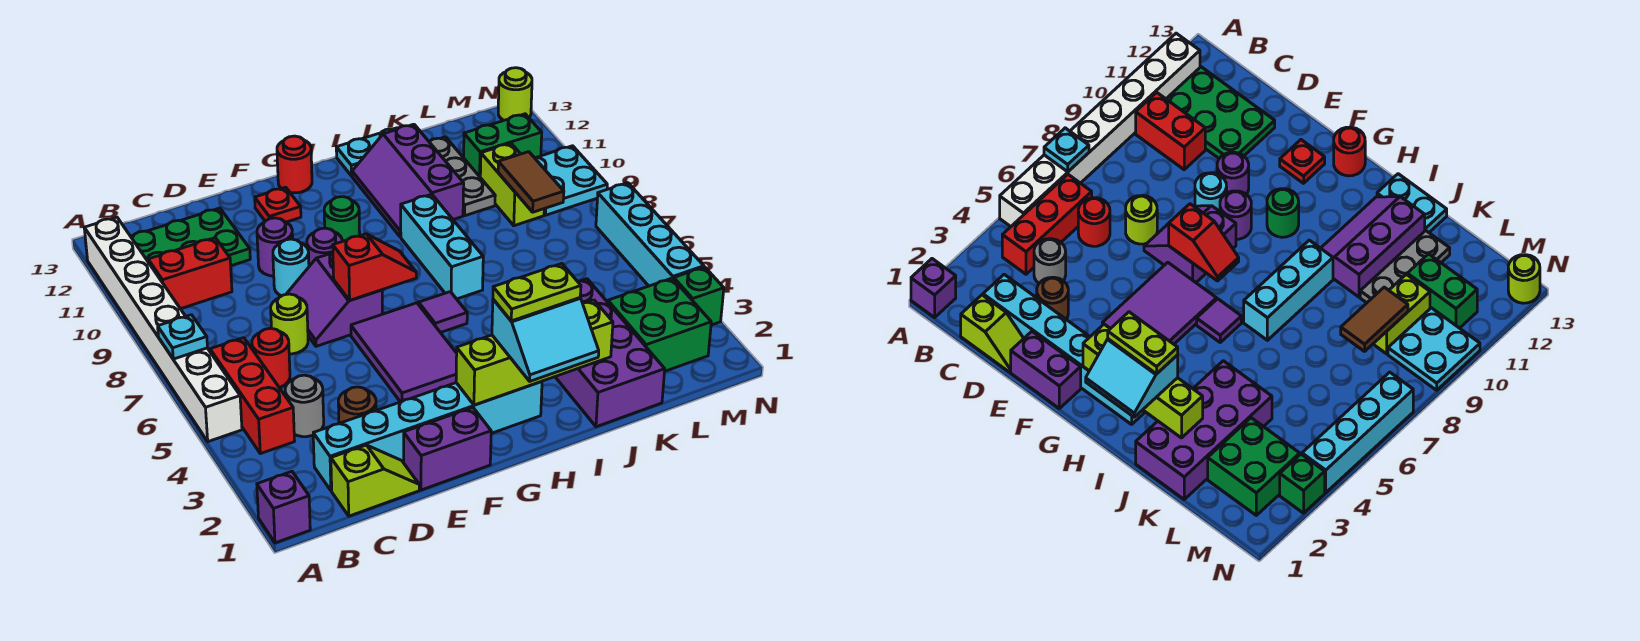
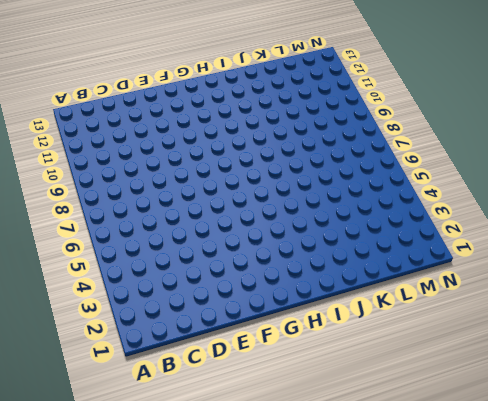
none -> purple brick A1 level 1
none -> white brick A5:A12 level 1
none -> red brick B4:B6 level 1
none -> red brick B10:C10 level 1

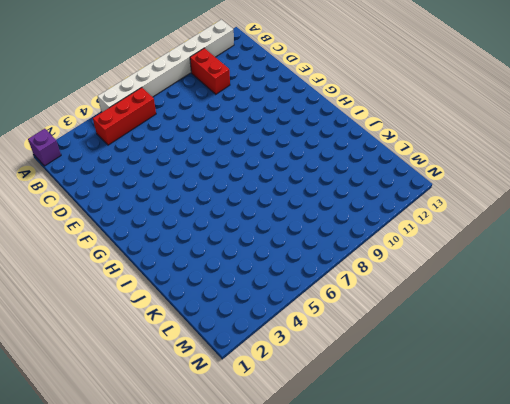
none -> green plate B11:D12 level 1
none -> lime slope C1:D1 level 1 top C
none -> cyan brick C2:H2 level 1
none -> grey round brick C4 level 1

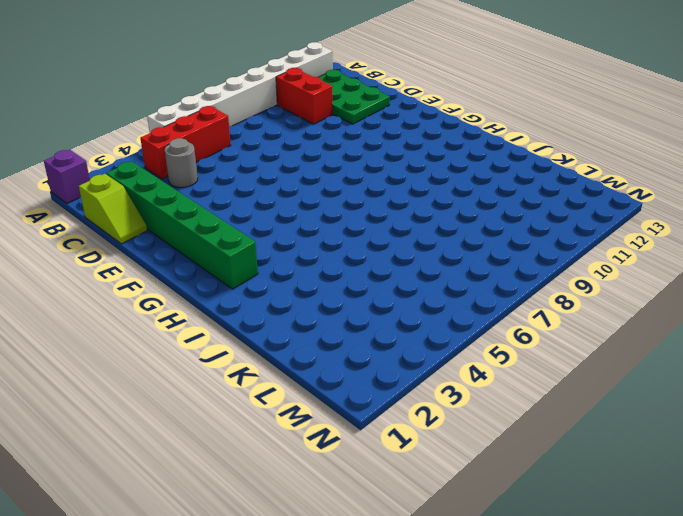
green brick C2:H2 level 1 -> cyan brick C2:H2 level 1
none -> red round brick C6 level 1
none -> brown round brick D3 level 1
none -> lime round brick D7 level 1
none -> purple brick E1:F1 level 1

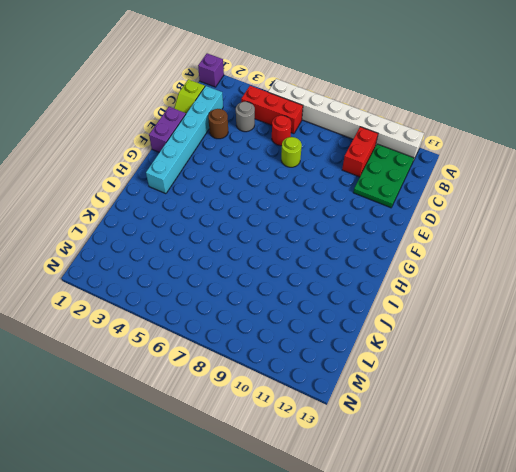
none -> purple slope E7:F8 level 1 top F
none -> cyan round brick E9 level 1
none -> purple round brick E10 level 1
none -> purple tile F4:G6 level 1

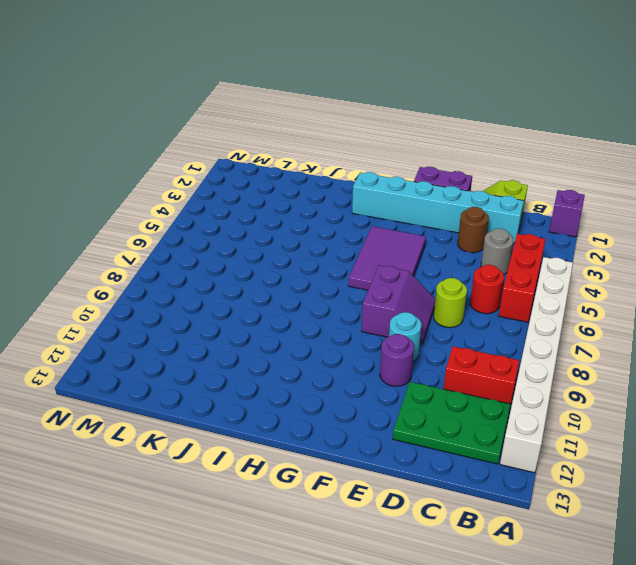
none -> purple round brick F9 level 1
none -> red plate F12 level 1
none -> green round brick G10 level 1
none -> red round brick G13 level 1

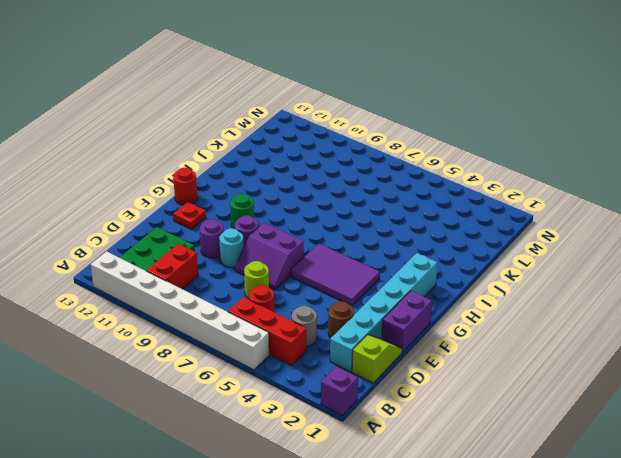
none -> purple tile H6 level 1
none -> cyan brick I7:I9 level 1
none -> purple slope I10:J12 level 1 top J
none -> cyan plate I13:J13 level 1

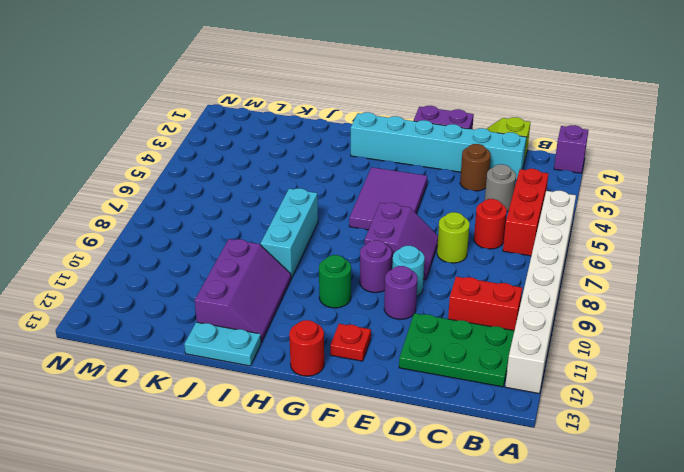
none -> purple tile H6 level 1
none -> purple brick J1:K4 level 1
none -> grey plate K10:K12 level 1
none -> green brick L2:M3 level 1

